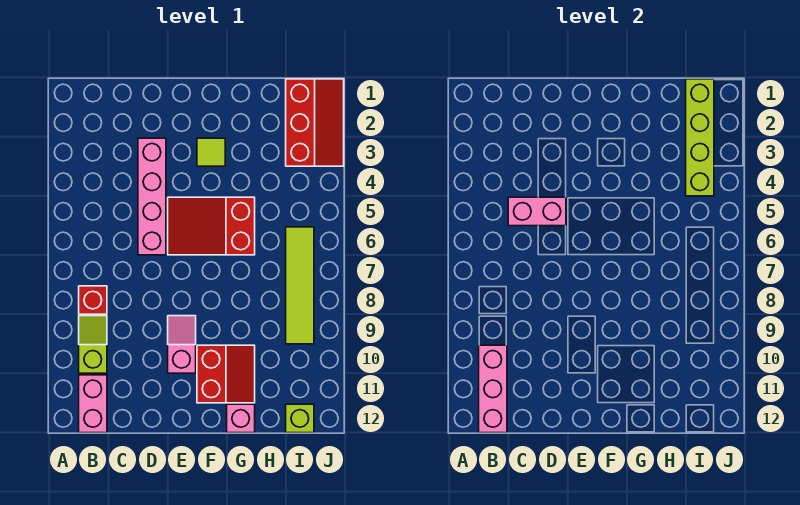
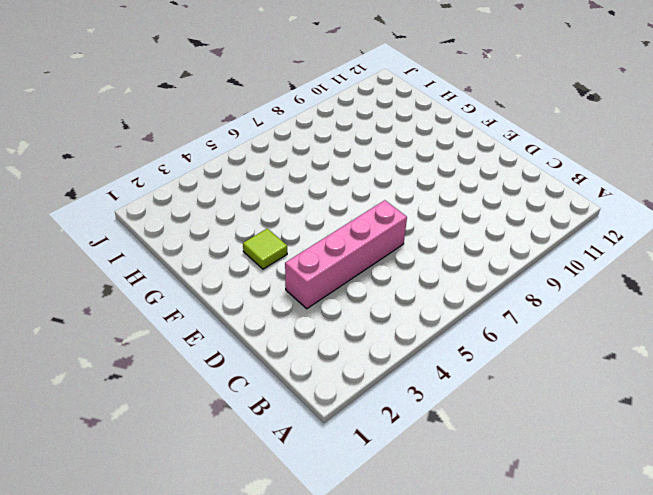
none -> red brick B8 level 1
none -> lime slope B9:B10 level 1 top 10
none -> pink brick B11:B12 level 1

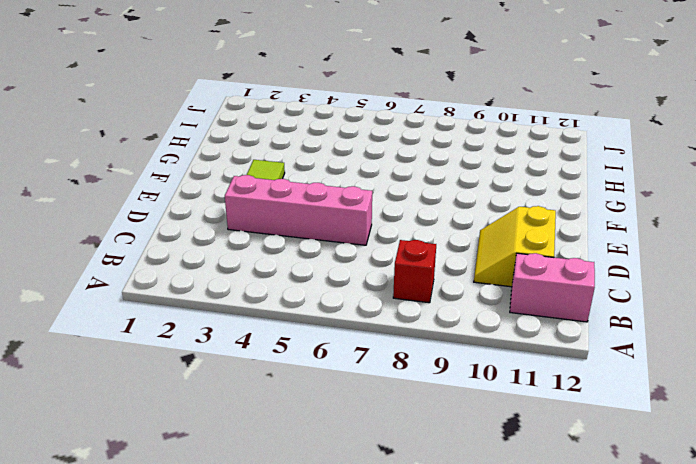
yellow slope C10:D11 level 1 top 11 -> none
none -> lime slope B9:B10 level 1 top 10
none -> red slope E5:G6 level 1 top G
none -> pink slope E9:E10 level 1 top 10

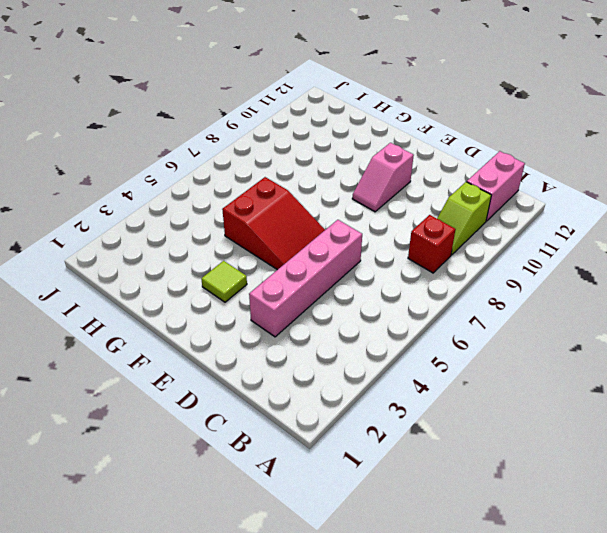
none -> red slope F10:G11 level 1 top F
none -> pink brick G12 level 1
none -> red slope I1:J3 level 1 top I

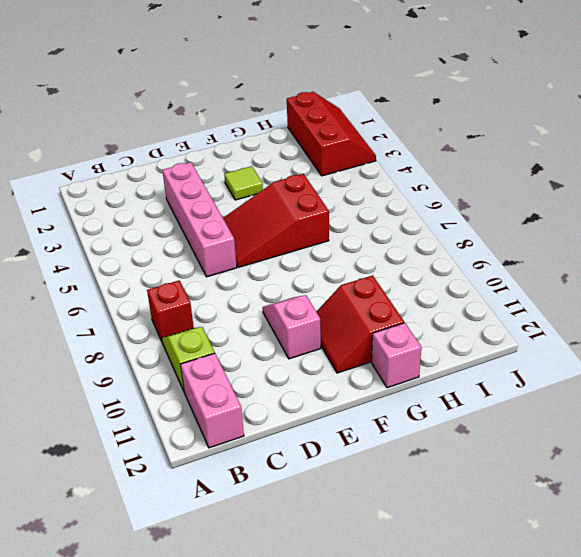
red slope F10:G11 level 1 top G -> red slope F10:G11 level 1 top F
none -> lime tile I6:I9 level 1
none -> lime brick I12 level 1
none -> pink brick B10:B12 level 2

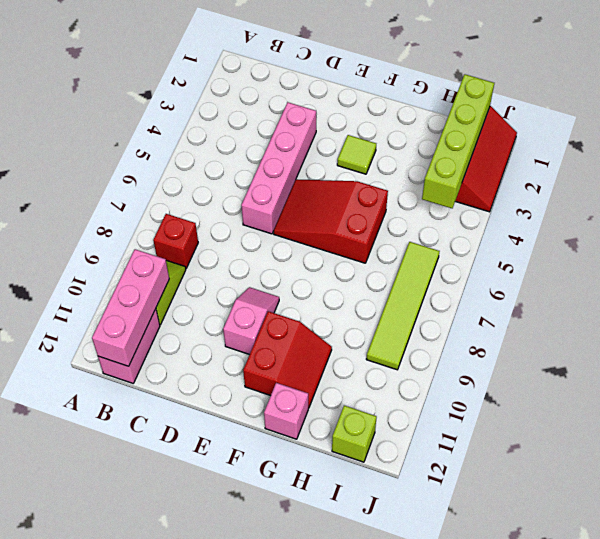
none -> pink brick C5:D5 level 2

